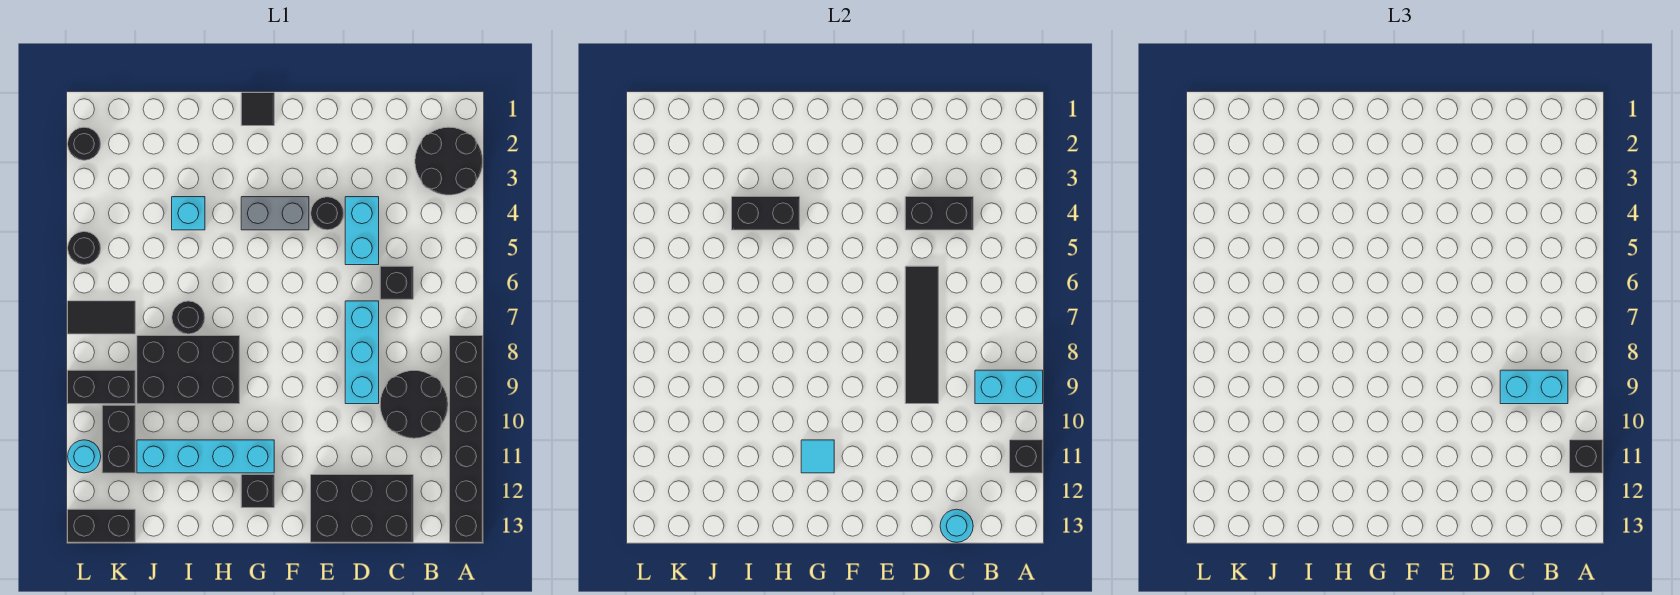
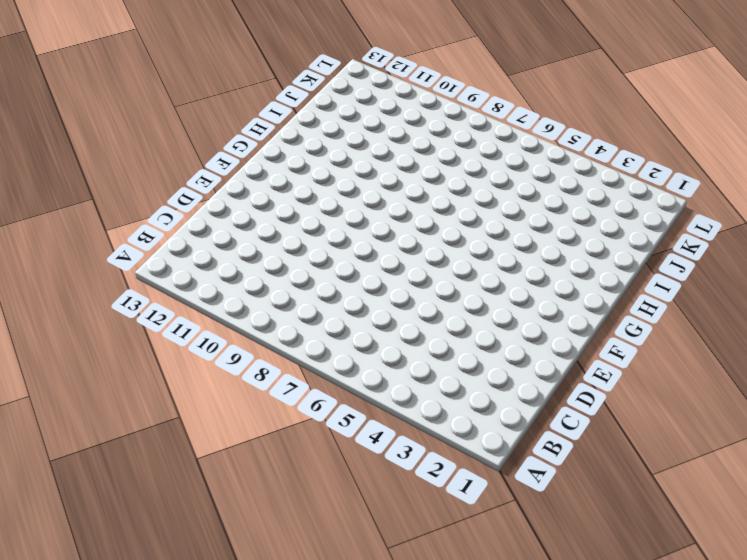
none -> black round brick A2:B3 level 1
none -> black brick A8:A13 level 1
none -> black round brick B9:C10 level 1
none -> black brick C6 level 1

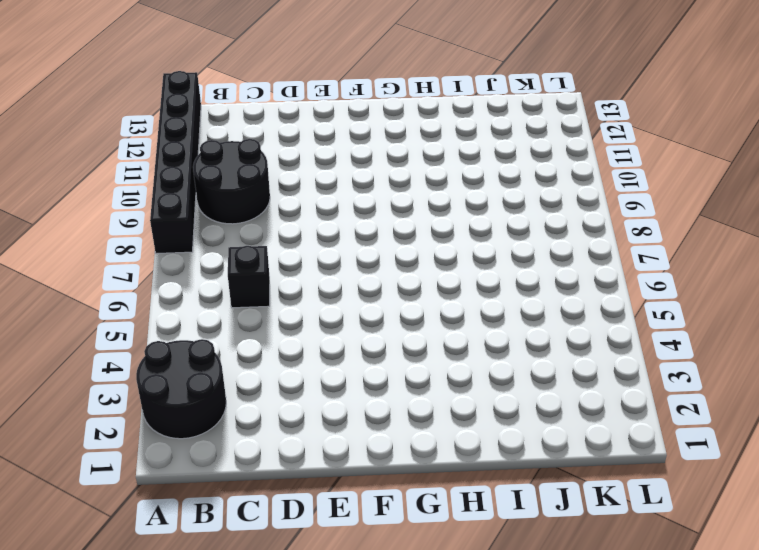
none -> black brick C12:E13 level 1
none -> cyan brick D4:D5 level 1
none -> cyan brick D7:D9 level 1
none -> black round brick E4 level 1

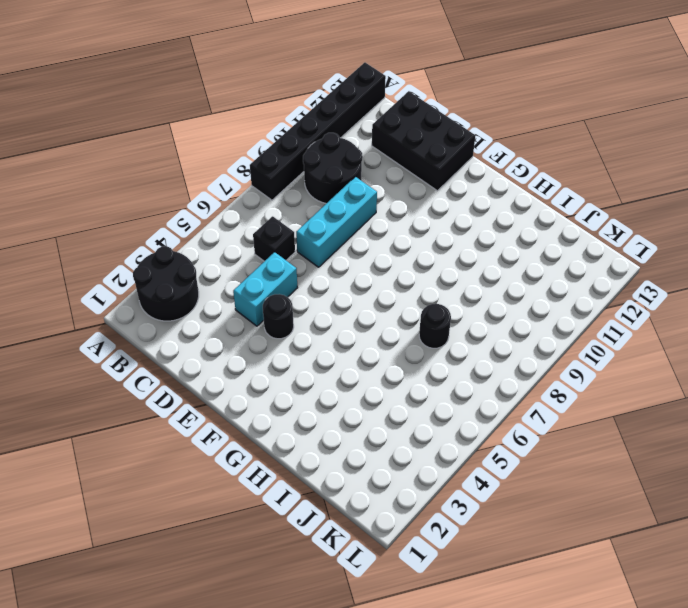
none -> grey brick F4:G4 level 1
none -> black tile G1 level 1
none -> cyan brick G11:J11 level 1
none -> black brick G12 level 1

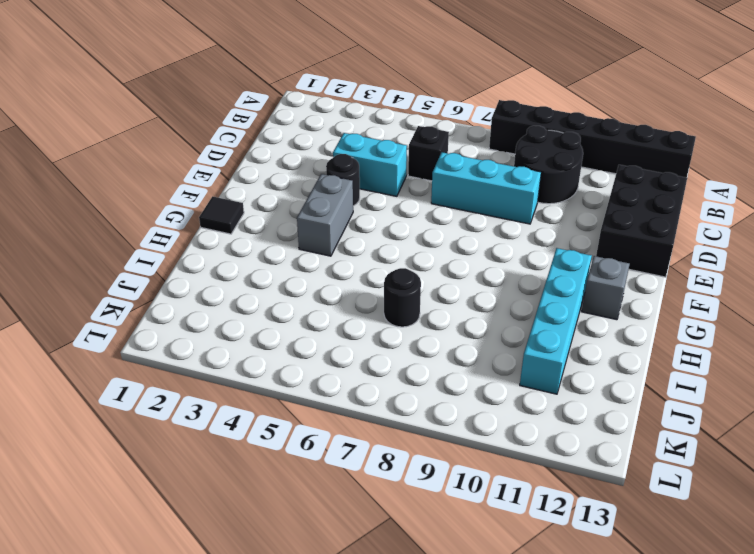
grey brick G12 level 1 -> black brick G12 level 1
none -> black round brick A2:B3 level 1
none -> black brick H8:J9 level 1
none -> cyan brick I4 level 1
none -> black tile K7:L7 level 1

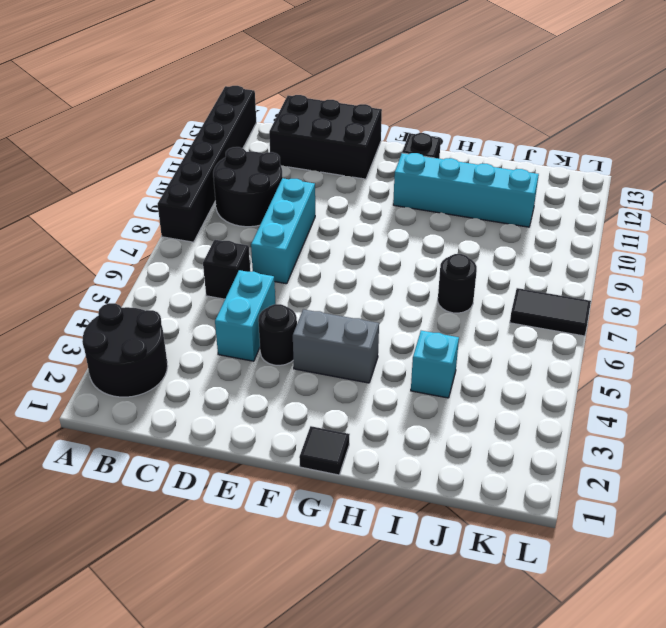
none -> black brick H8:J9 level 1
none -> black brick K9:L9 level 1
none -> black brick K10:K11 level 1
none -> black brick K13:L13 level 1

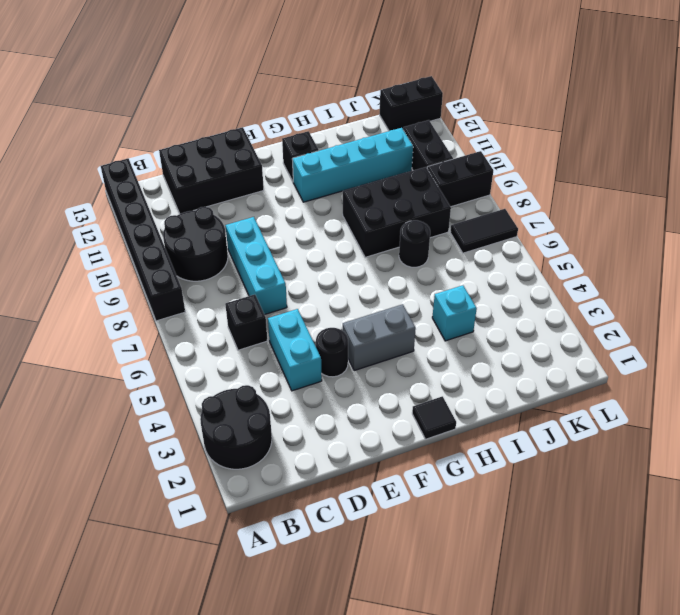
none -> black round brick L2 level 1
none -> black round brick L5 level 1
none -> cyan round brick L11 level 1
none -> cyan brick A9:B9 level 2

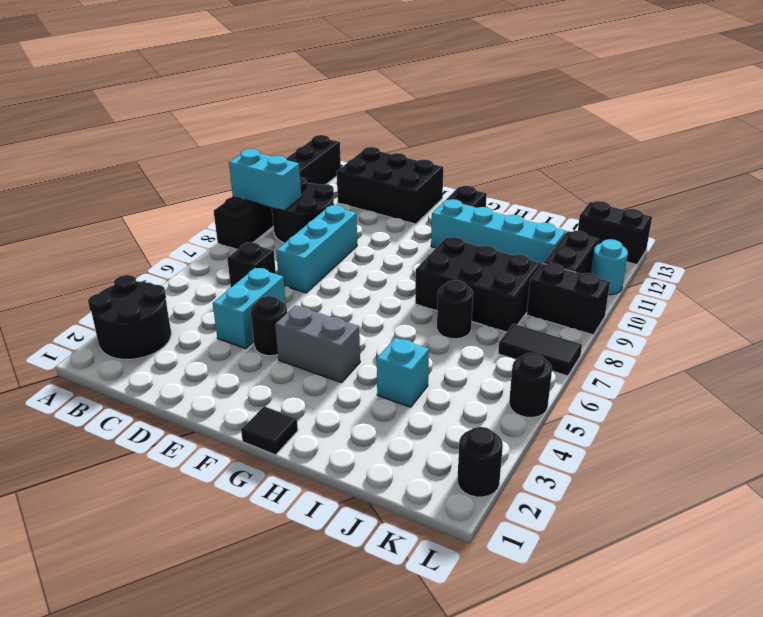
none -> black brick A11 level 2
none -> black brick C4:D4 level 2
none -> cyan round brick C13 level 2
none -> black tile D6:D9 level 2

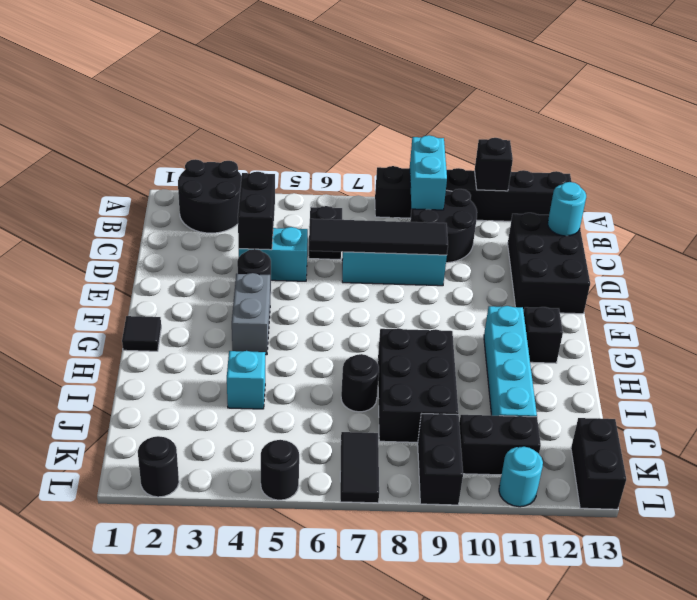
none -> cyan tile G11 level 2
none -> black brick H4:I4 level 2
none -> black brick A11 level 3
none -> cyan brick B9:C9 level 3

